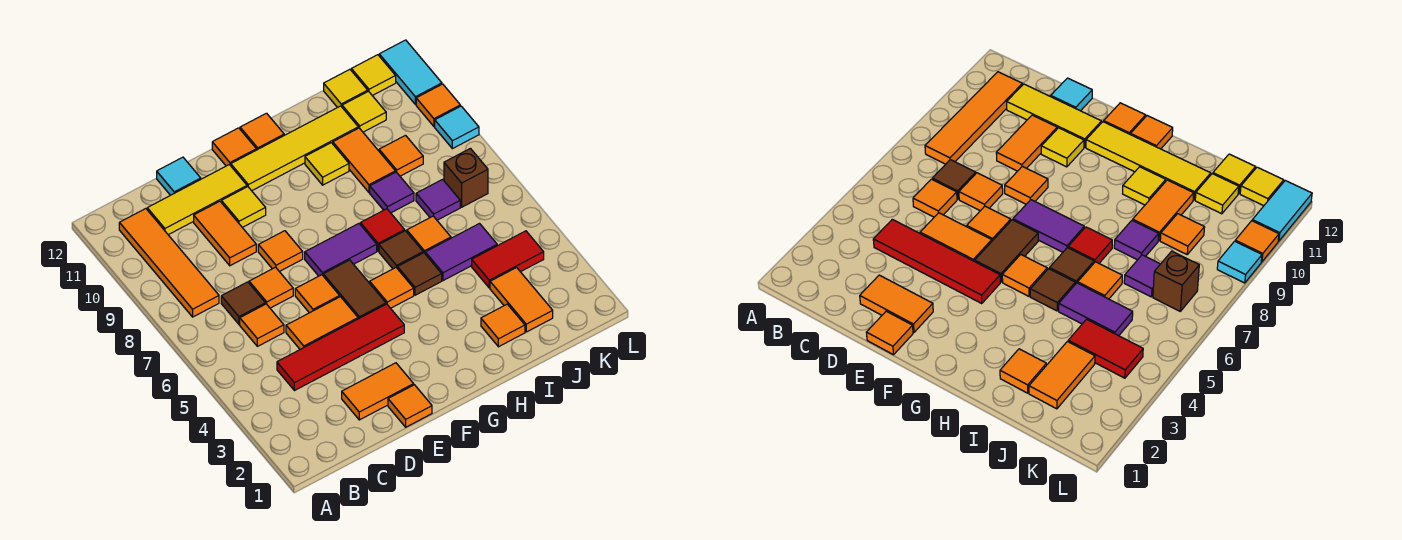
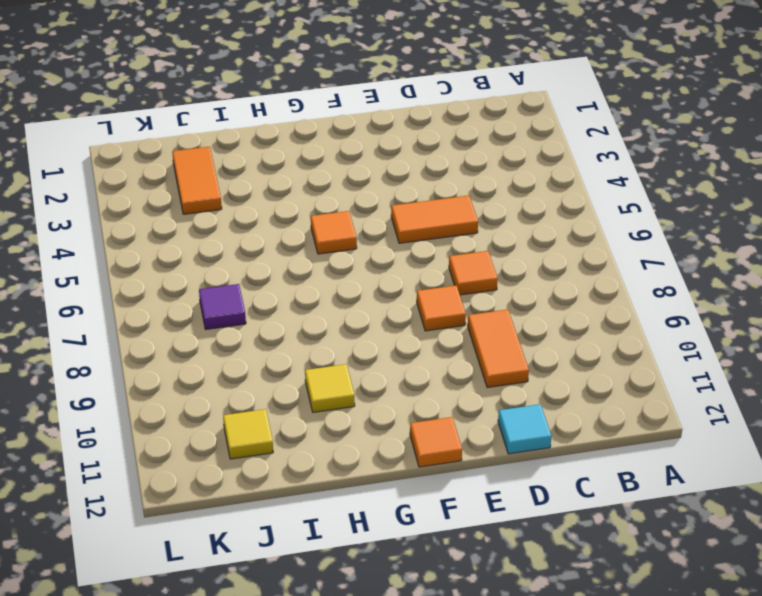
none -> orange tile B8:B11 level 1
none -> red tile C4:F4 level 1
none -> orange tile C6 level 1
none -> brown tile C7 level 1

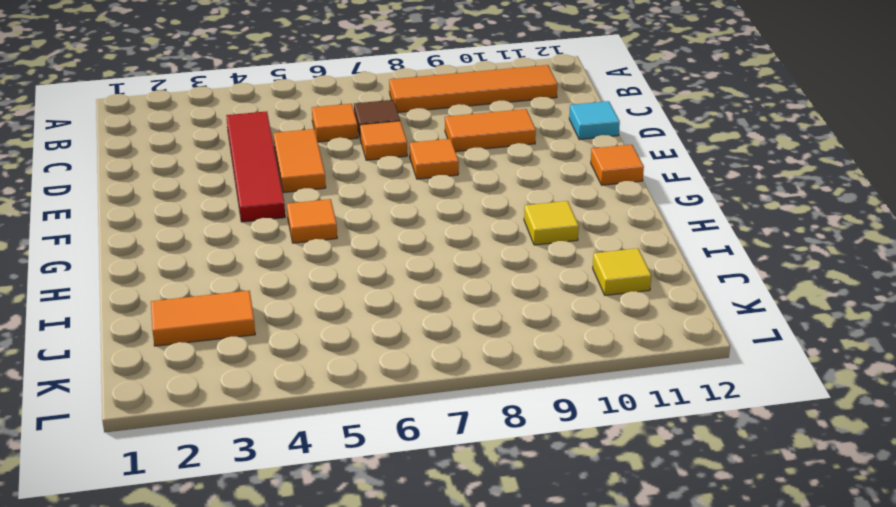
none -> yellow tile C11:E11 level 1
none -> orange tile D2:E2 level 1
none -> orange tile E1 level 1
none -> orange tile E6 level 1

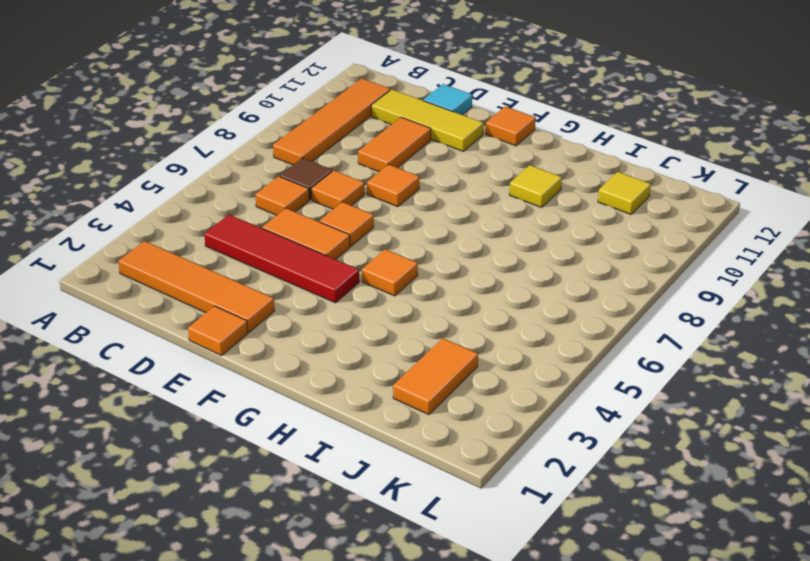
orange tile B2:E2 level 1 -> orange tile D2:E2 level 1
none -> yellow tile E10 level 1
none -> brown tile F5:F6 level 1
none -> purple tile F7:G7 level 1
none -> yellow tile F11:I11 level 1

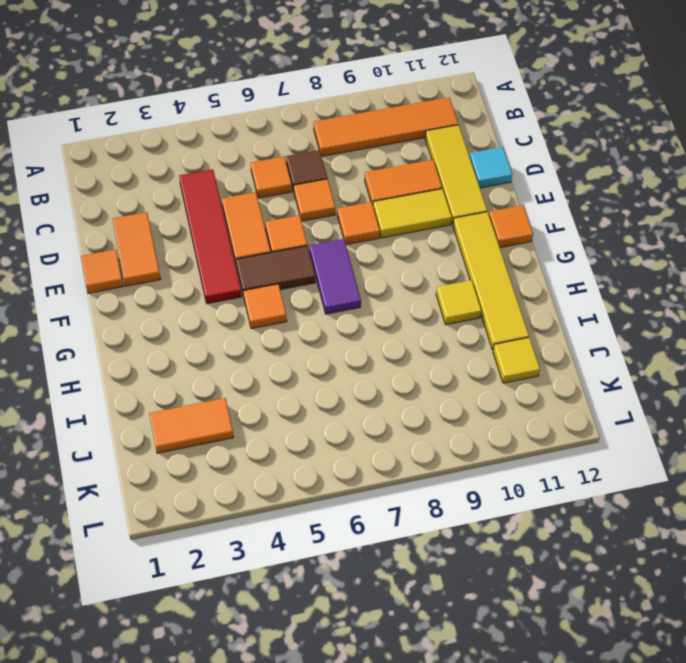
yellow tile E9:E10 level 1 -> yellow tile E10 level 1
none -> orange tile G12 level 1
none -> brown tile H5 level 1
none -> brown tile H6 level 1
none -> red tile H7 level 1

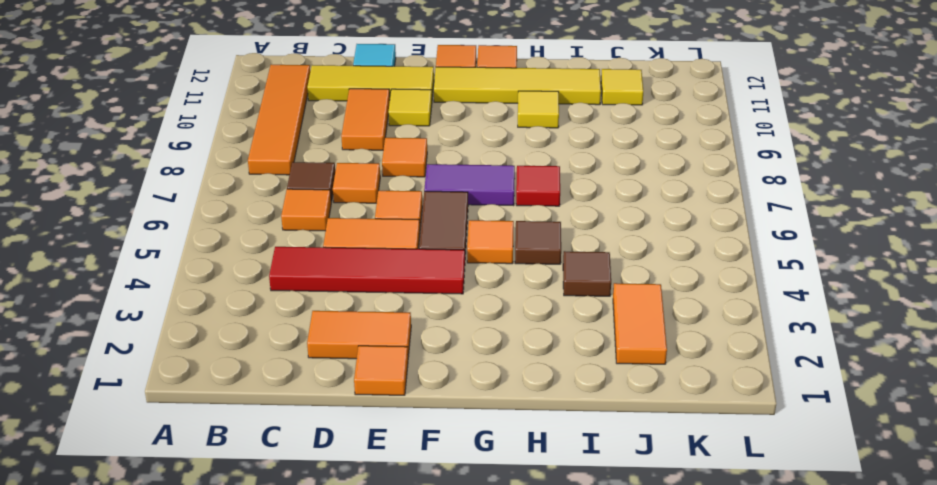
brown tile I4 level 1 -> brown tile H6 level 1
none -> orange tile I2 level 1
none -> purple tile I5:J5 level 1
none -> orange tile I6 level 1
none -> purple tile I8 level 1

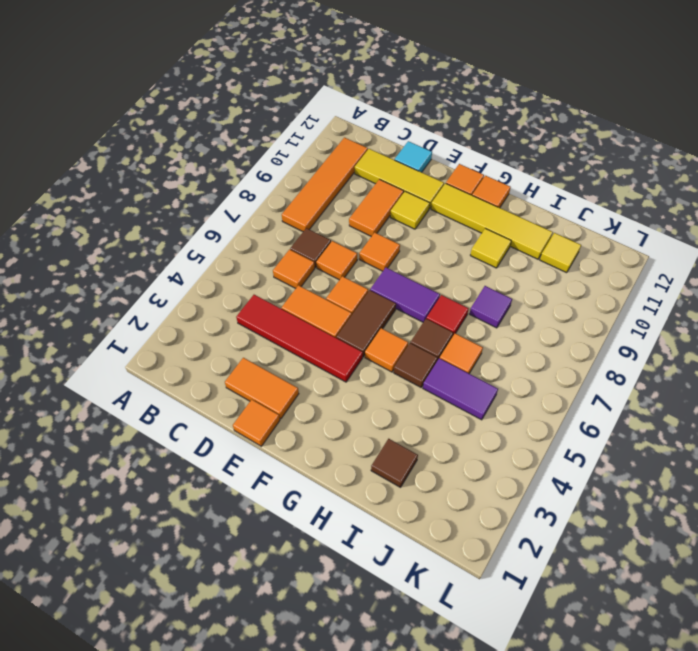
brown tile I2 level 1 -> orange tile I2 level 1
none -> orange tile I9:I10 level 1
none -> orange tile J2:J3 level 1
none -> red tile J4:K4 level 1
none -> purple tile J7 level 1

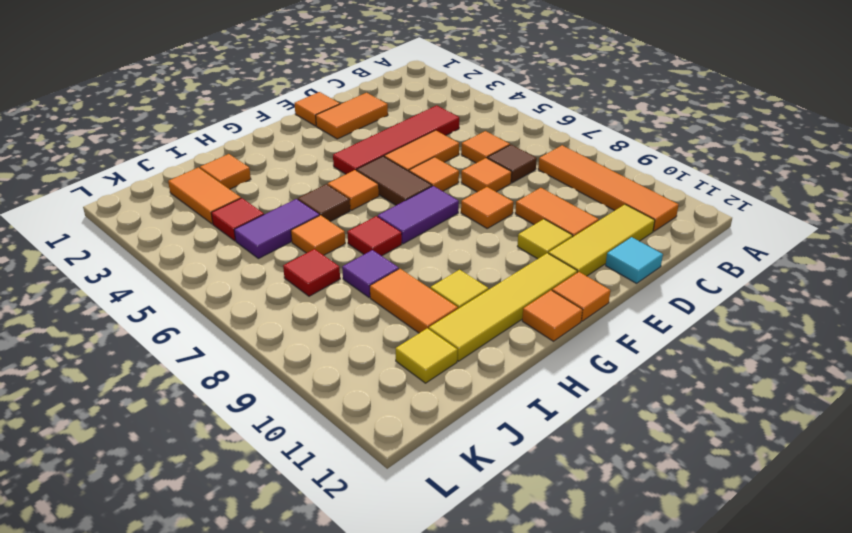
red tile J4 level 1 -> red tile J4:K4 level 1
red tile J7 level 1 -> purple tile J7 level 1
none -> brown tile H6 level 1
none -> orange tile J9 level 1
none -> yellow tile J12 level 1
none -> brown brick K7 level 1

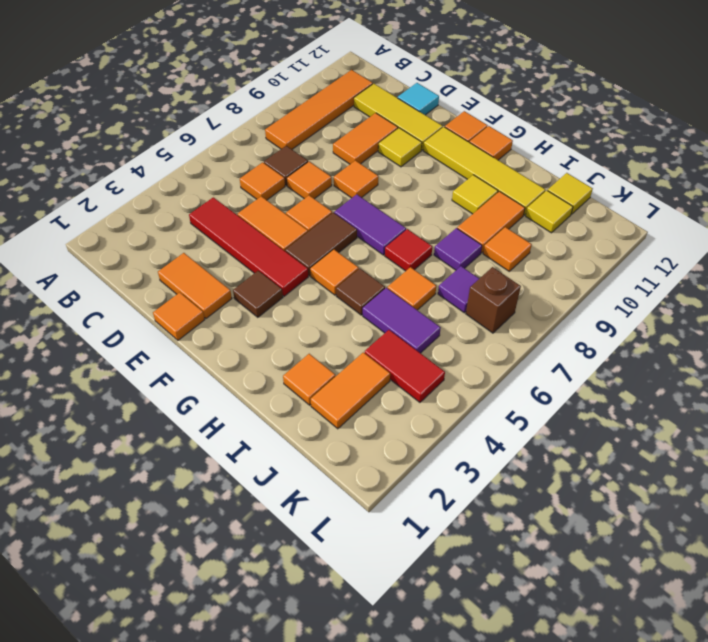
brown tile F3 level 1 -> brown tile H6 level 1
none -> yellow tile K12 level 1
none -> cyan tile L9 level 1
none -> orange tile L10 level 1
none -> cyan tile L11:L12 level 1

